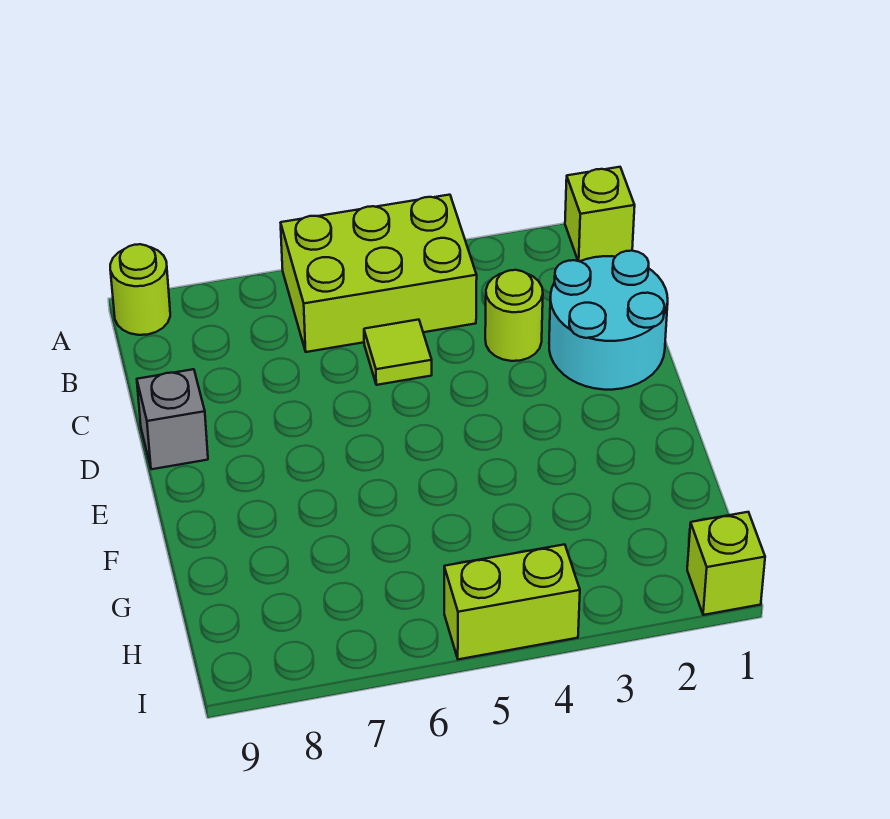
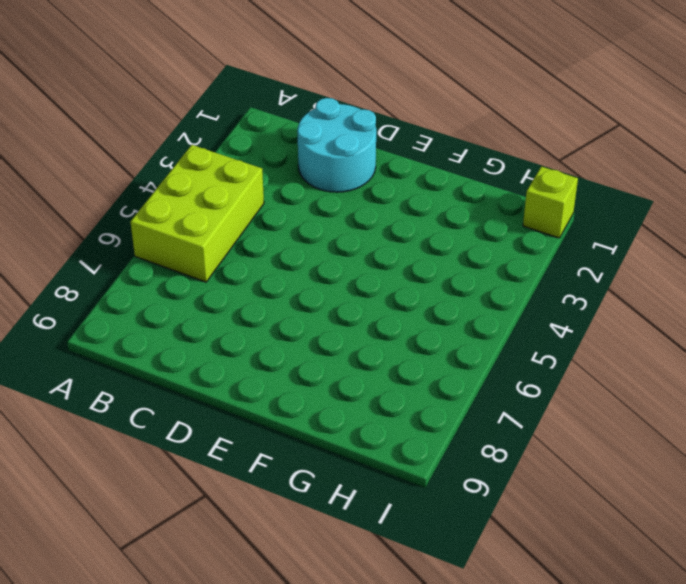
none -> lime brick A1 level 1
none -> lime round brick A9 level 1

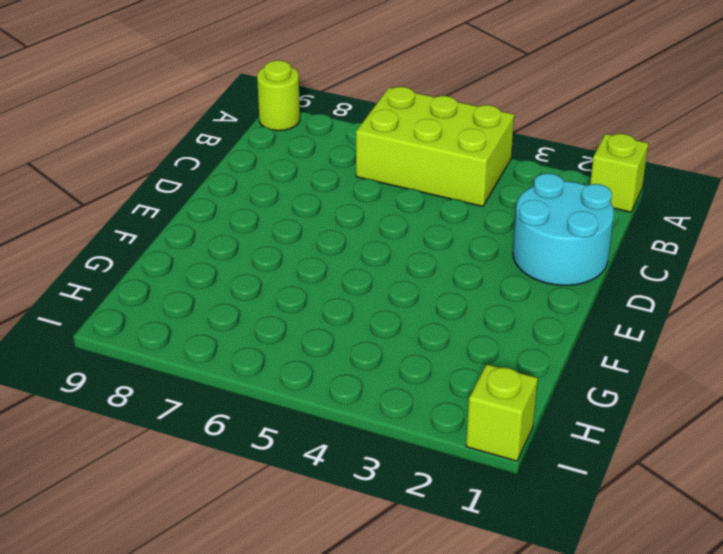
none -> lime round brick C3 level 1
none -> lime tile C5 level 1

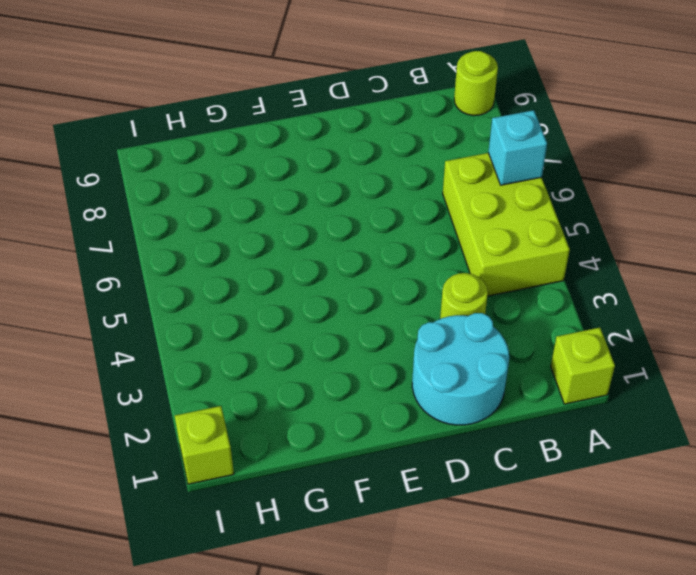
cyan brick A6 level 2 -> none
none -> lime tile C5 level 1
none -> grey brick D9 level 1

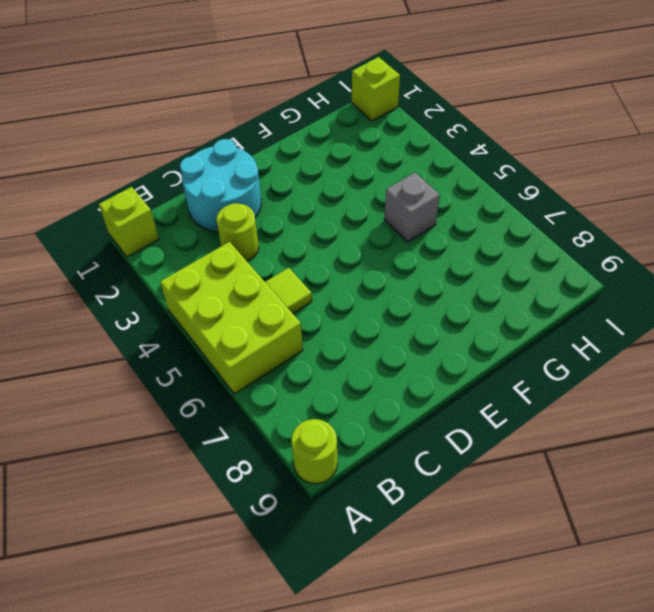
grey brick G5 level 1 -> grey brick D9 level 1
none -> lime brick I4:I5 level 1

